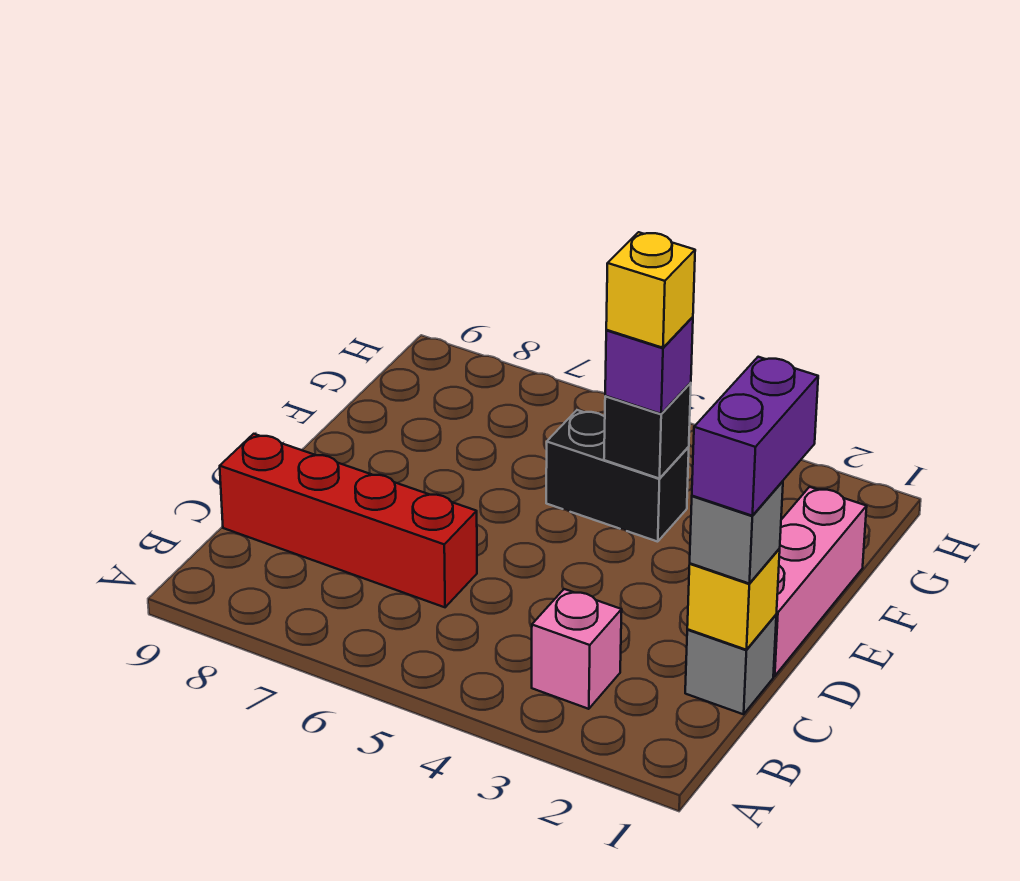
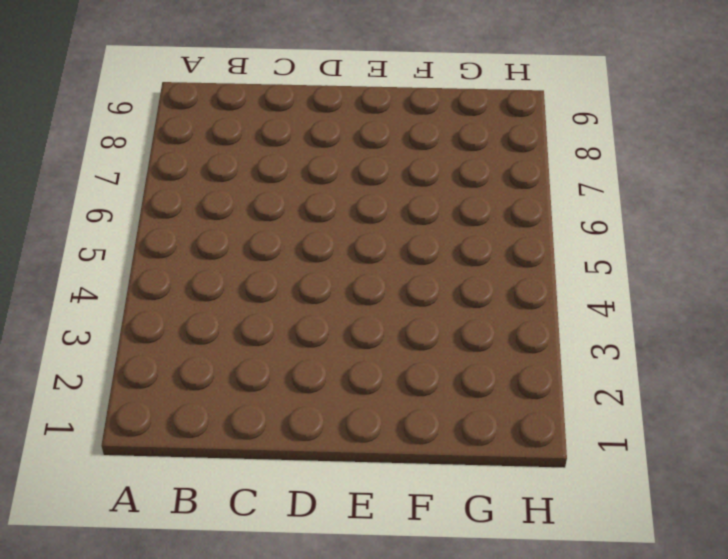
none -> pink brick B3 level 1
none -> grey brick C1 level 1

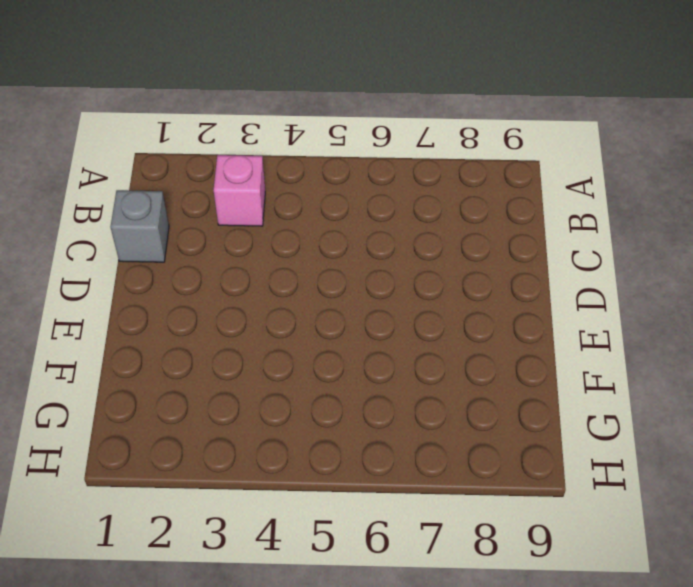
none -> red brick C6:C9 level 1
none -> pink brick D1:F1 level 1

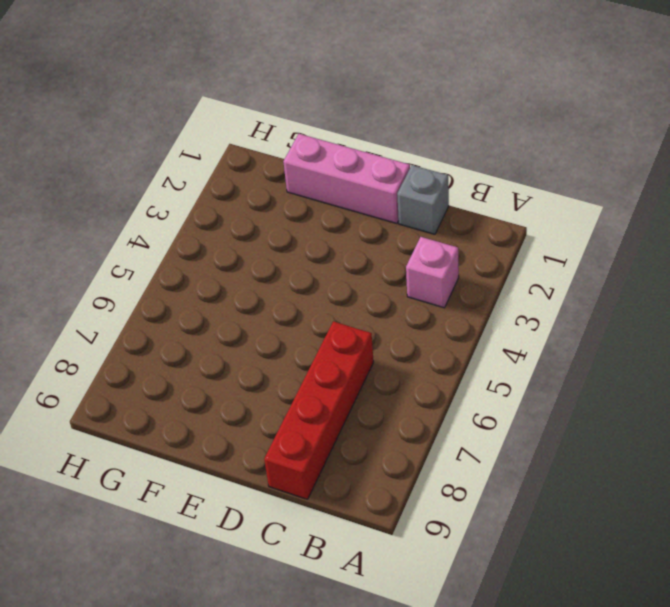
none -> black brick F4:F5 level 1
none -> yellow brick C1 level 2

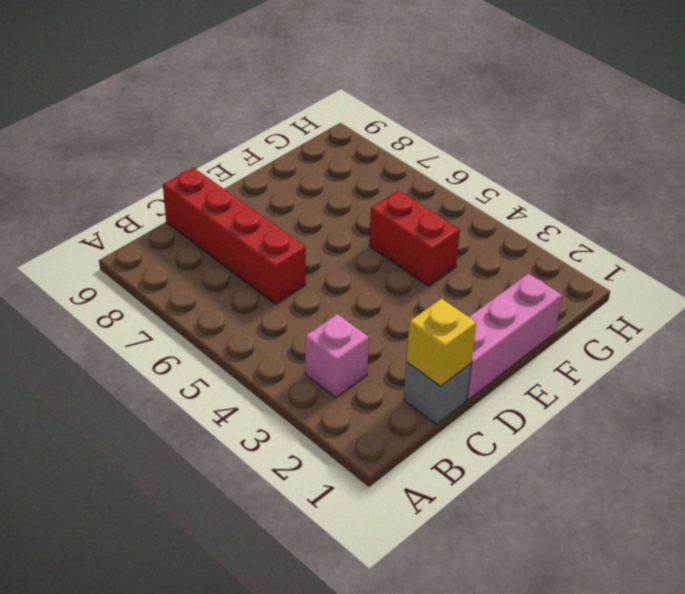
red brick F4:F5 level 1 -> black brick F4:F5 level 1
none -> black brick F4 level 2
none -> grey brick C1 level 3

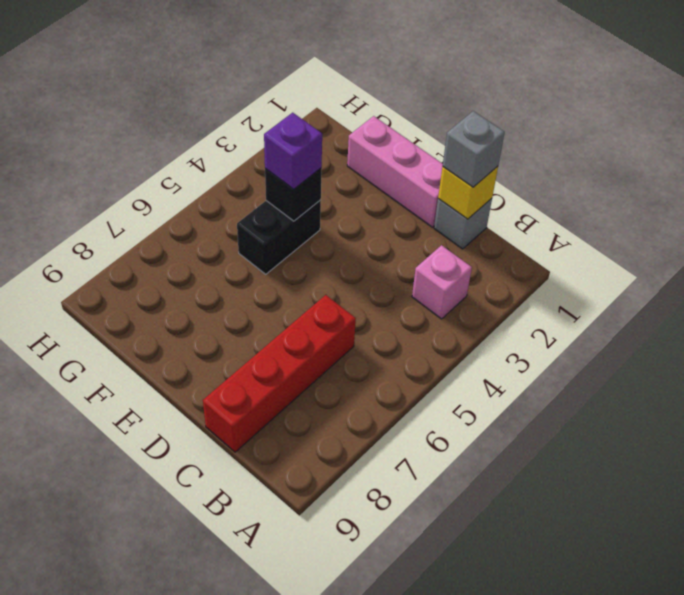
none -> purple brick C1:D1 level 4
none -> yellow brick F4 level 4

